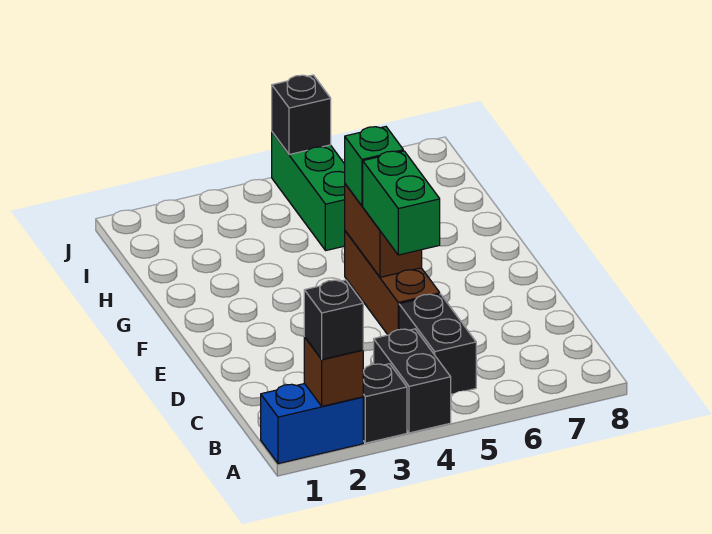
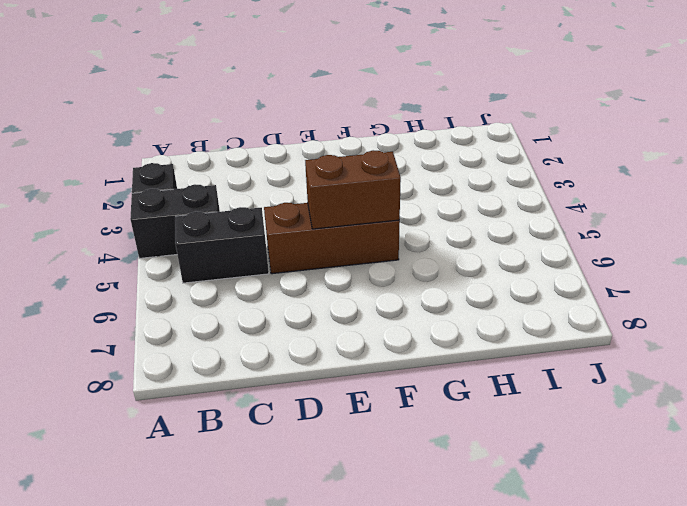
none -> blue brick A1:A2 level 1
none -> green brick H5:J5 level 1
none -> brown brick A2 level 2

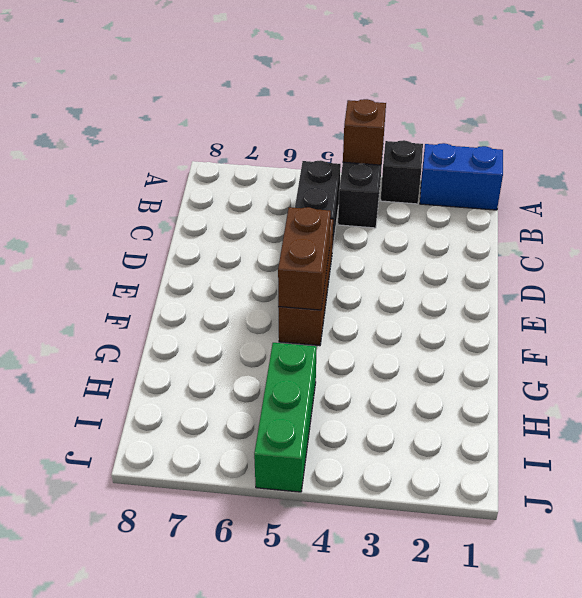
brown brick A4 level 2 -> brown brick A2 level 2
none -> black brick J5 level 2
none -> black brick A2 level 3
none -> green brick D5:E5 level 3

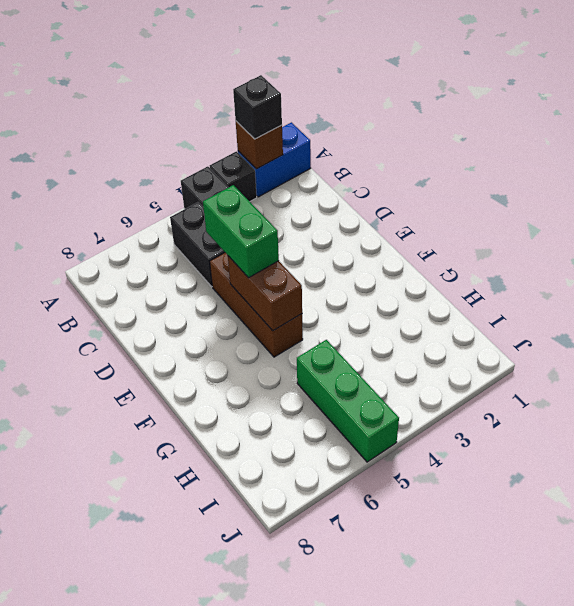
none -> black brick J5 level 2
none -> green brick F5 level 3

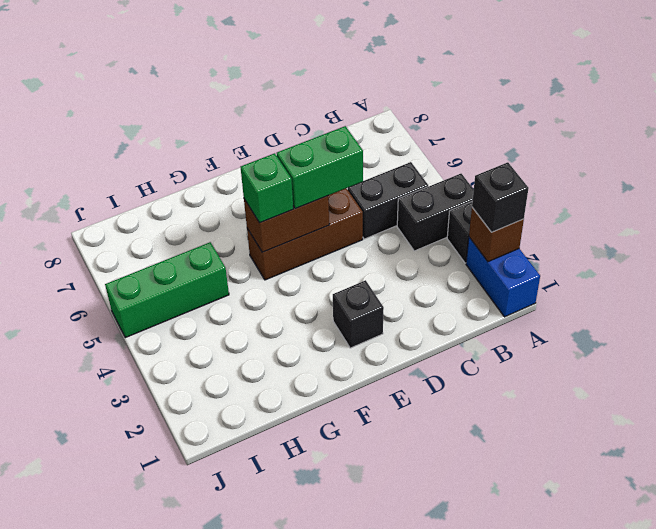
black brick E2 level 1 -> black brick J5 level 2

